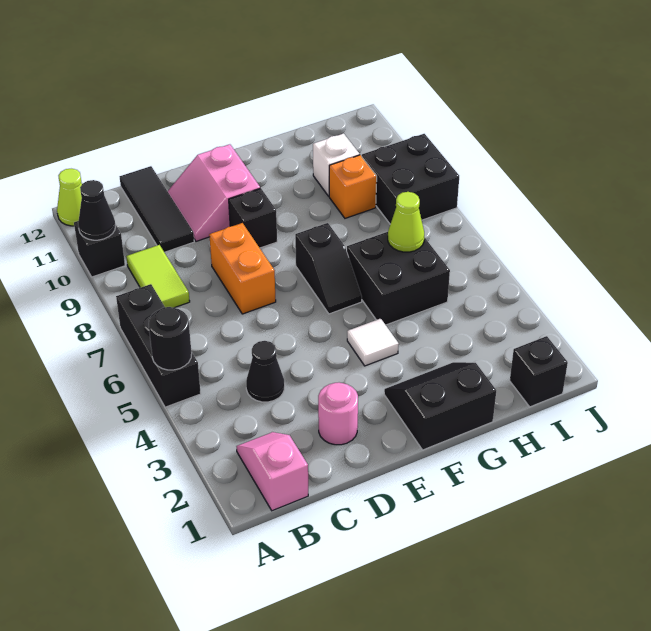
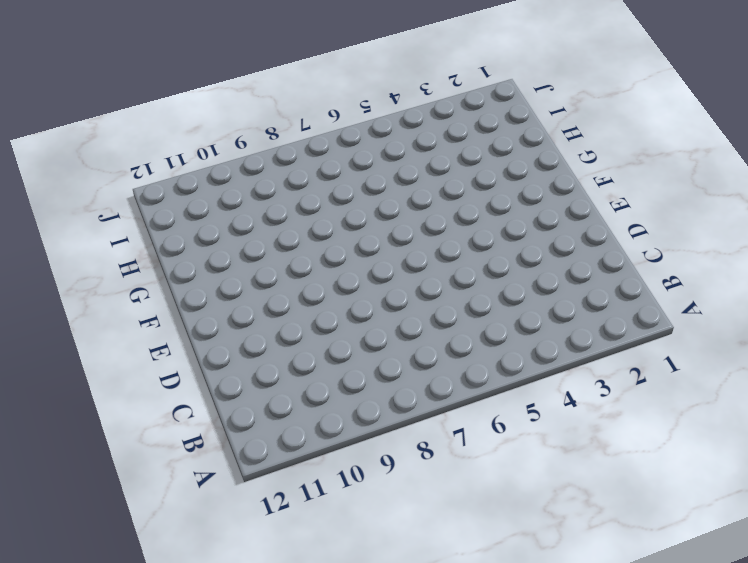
none -> black brick A5:A7 level 1
none -> black brick A10 level 1
none -> lime cone A12 level 1

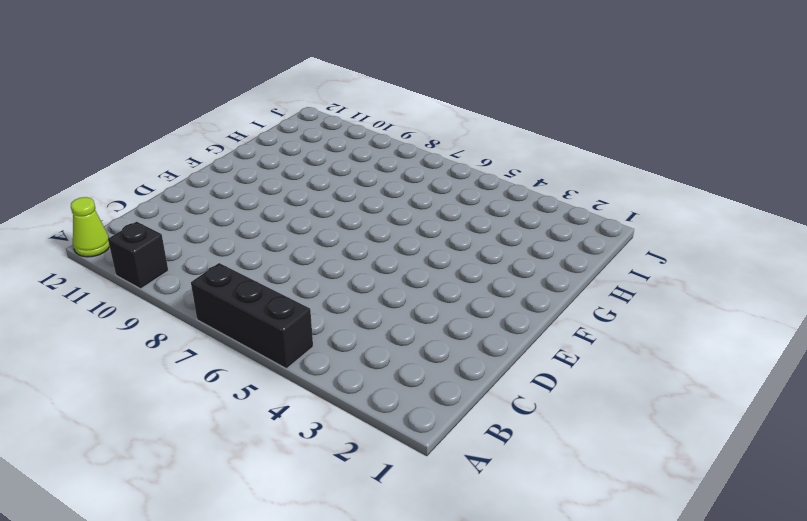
none -> pink slope B1:B2 level 1 top 1
none -> lime tile B8:B9 level 1
none -> black cone C4 level 1

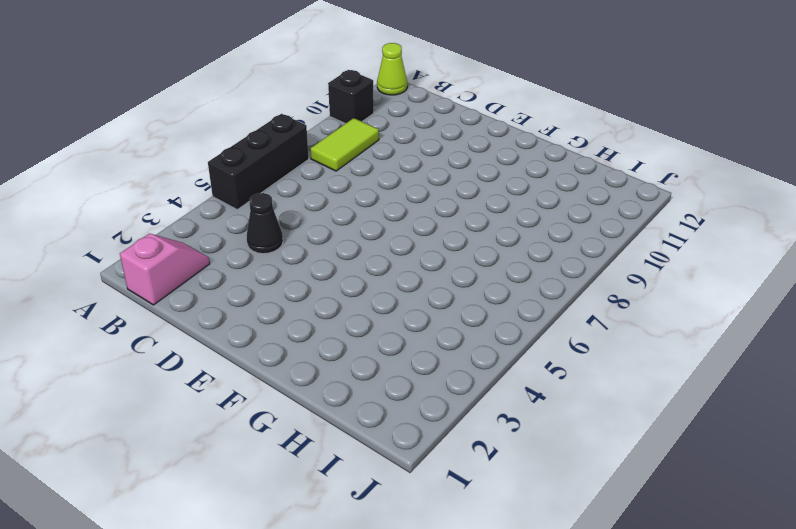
none -> black tile C10:C12 level 1
none -> pink round brick D2 level 1
none -> orange brick D7:D8 level 1

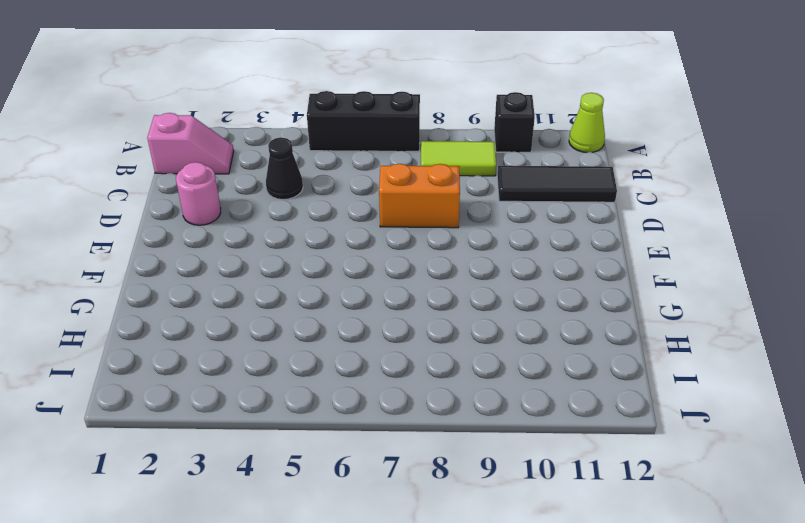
none -> pink slope D10:E11 level 1 top E
none -> black brick E9 level 1
none -> black slope F1:G2 level 1 top 1

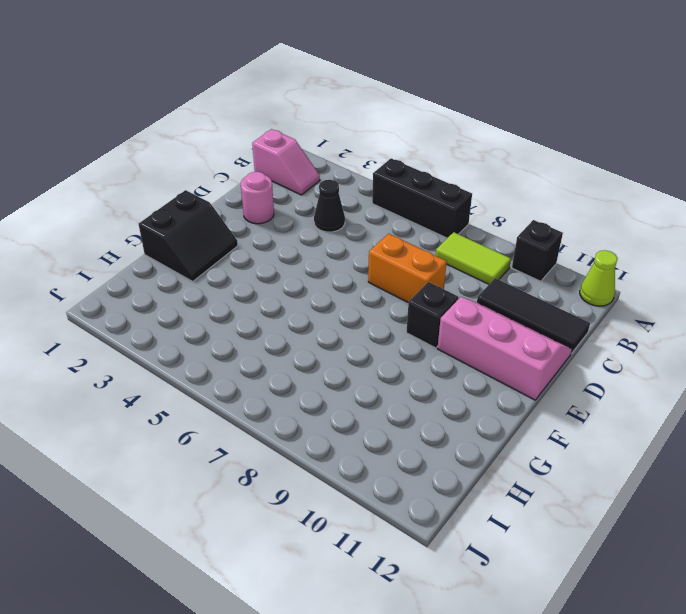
pink slope D10:E12 level 1 top E -> pink slope D10:E11 level 1 top E
none -> white tile F4 level 1
none -> black slope F6:F7 level 1 top 7
none -> black brick G5:H6 level 1

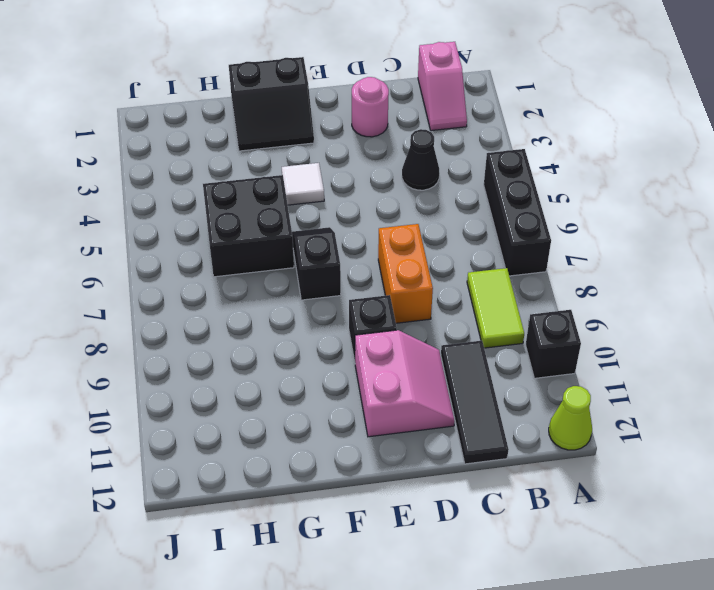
none -> orange brick H9 level 1
none -> white brick H10 level 1
none -> black brick I1 level 1

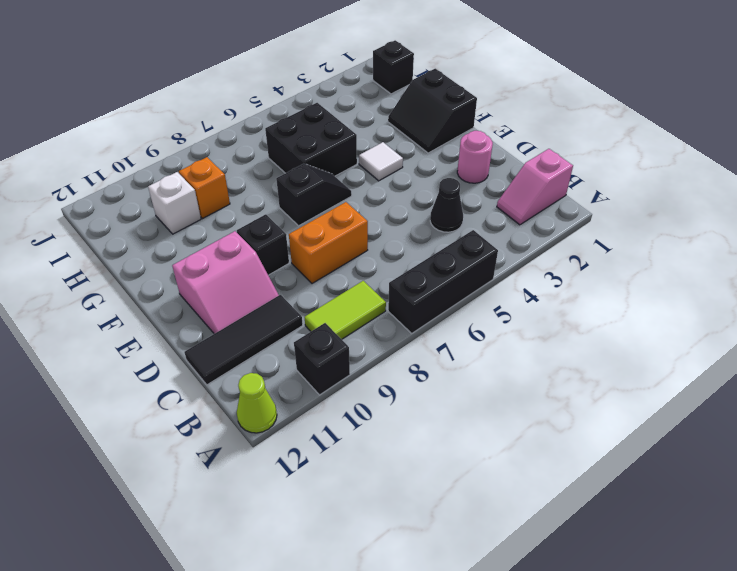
none -> black brick I8:J9 level 1
none -> black round brick A5 level 2
none -> black cone A10 level 2

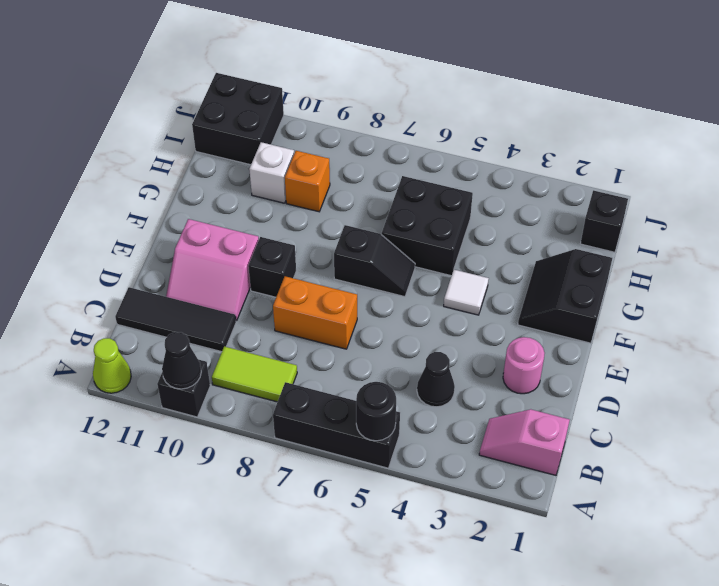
black brick I11:J12 level 1 -> black brick I8:J9 level 1
none -> lime cone H6 level 2

